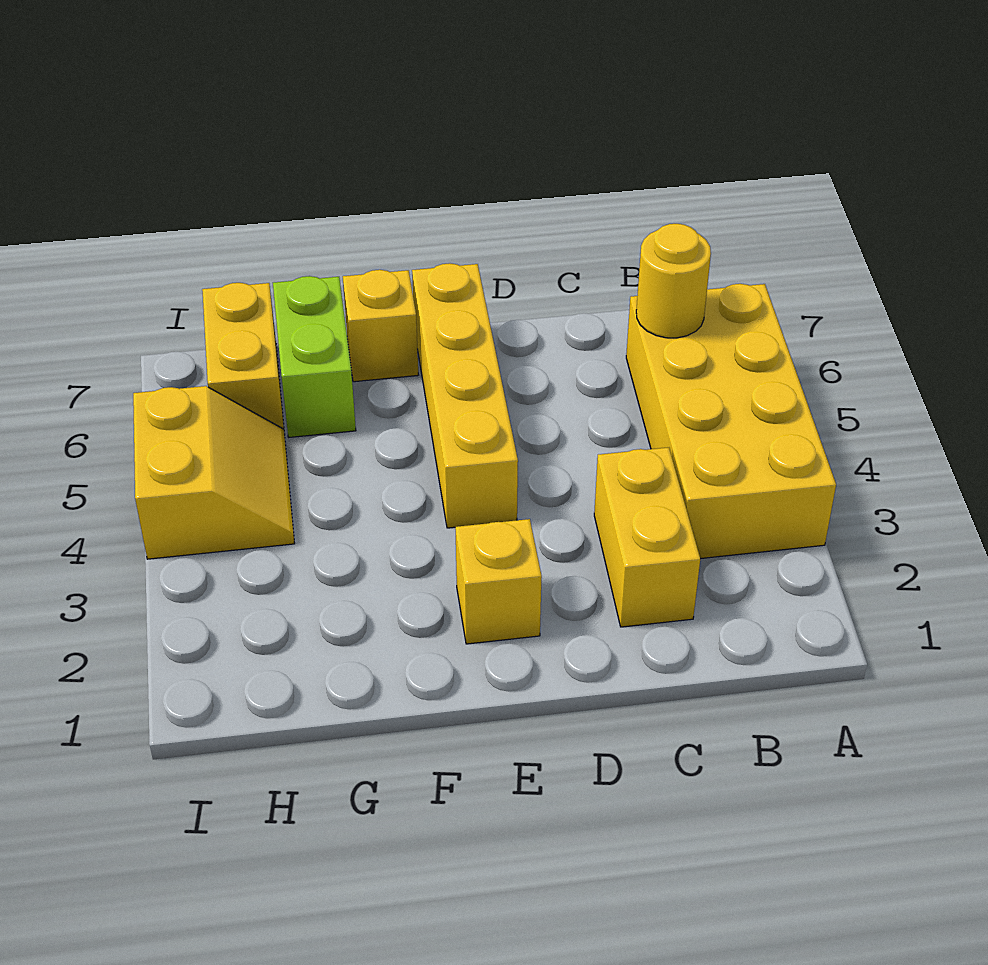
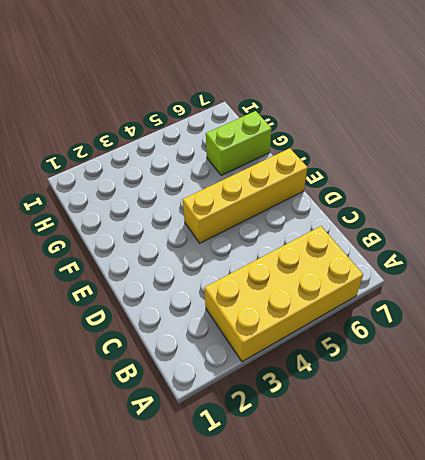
none -> yellow brick C2:C3 level 1
none -> yellow brick E2 level 1

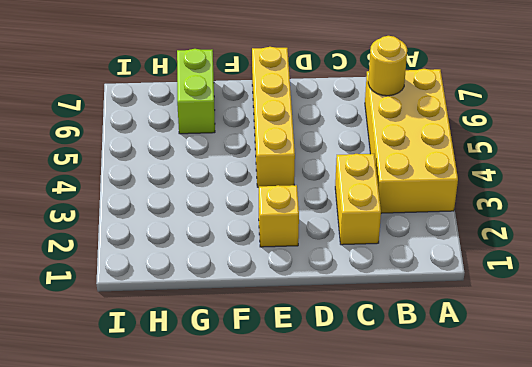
none -> yellow brick F7 level 1
none -> yellow slope H4:I5 level 1 top I

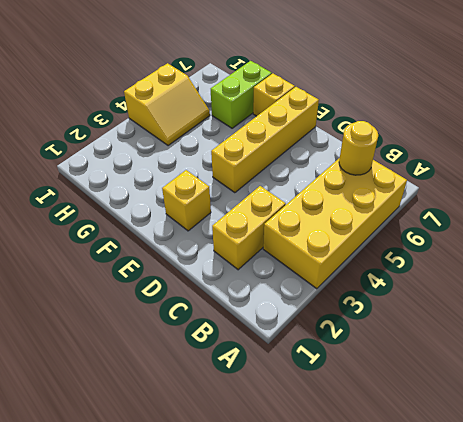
none -> yellow brick H6:H7 level 1

